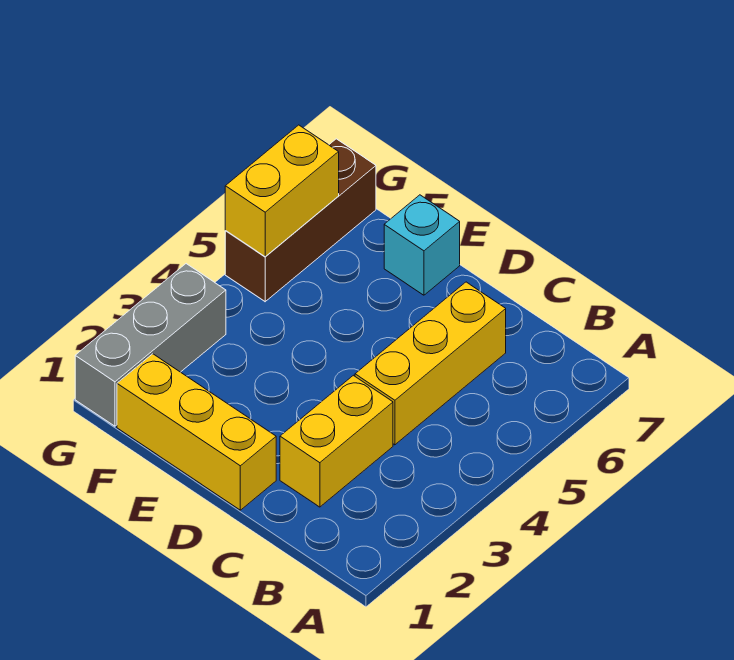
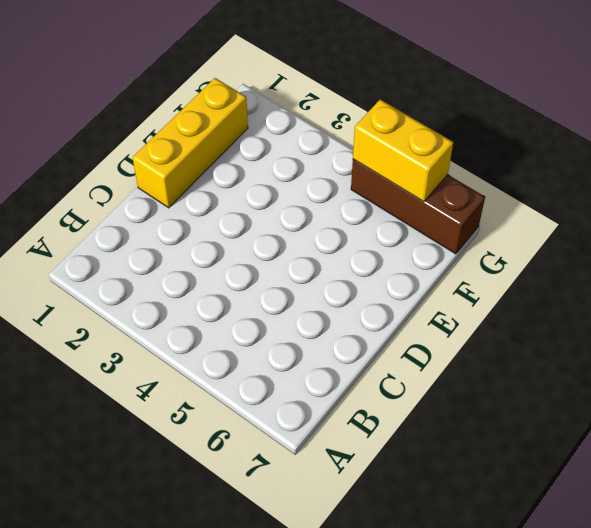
none -> yellow brick C2:C3 level 1
none -> yellow brick C4:C6 level 1

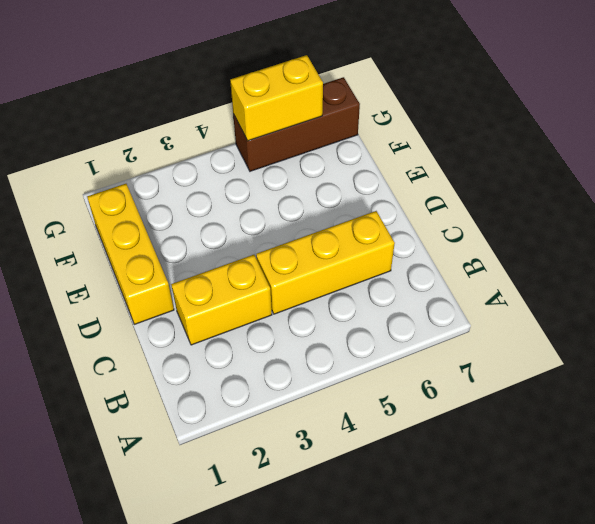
none -> cyan brick E7 level 1
none -> grey brick G1:G3 level 1

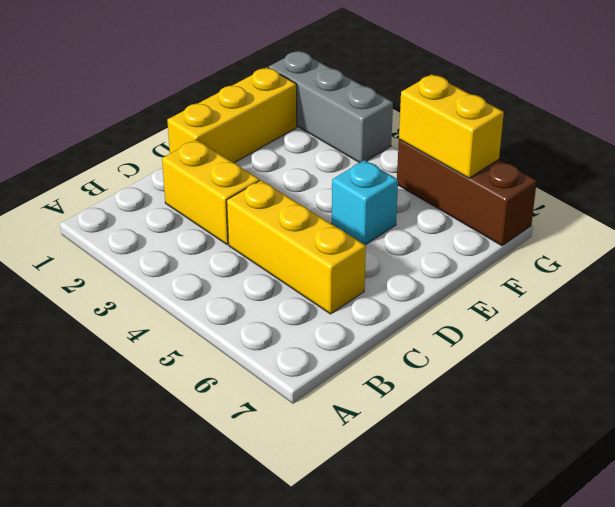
cyan brick E5 level 1 -> cyan brick E7 level 1

